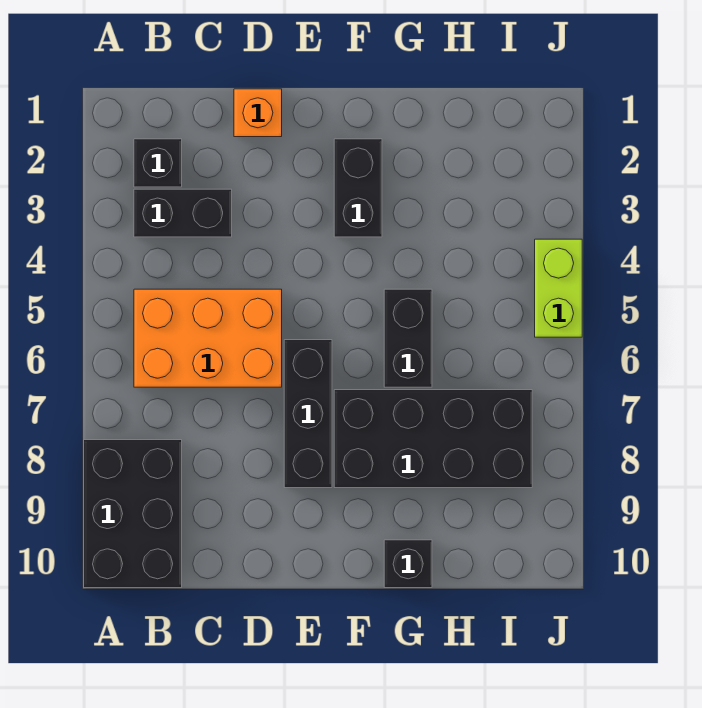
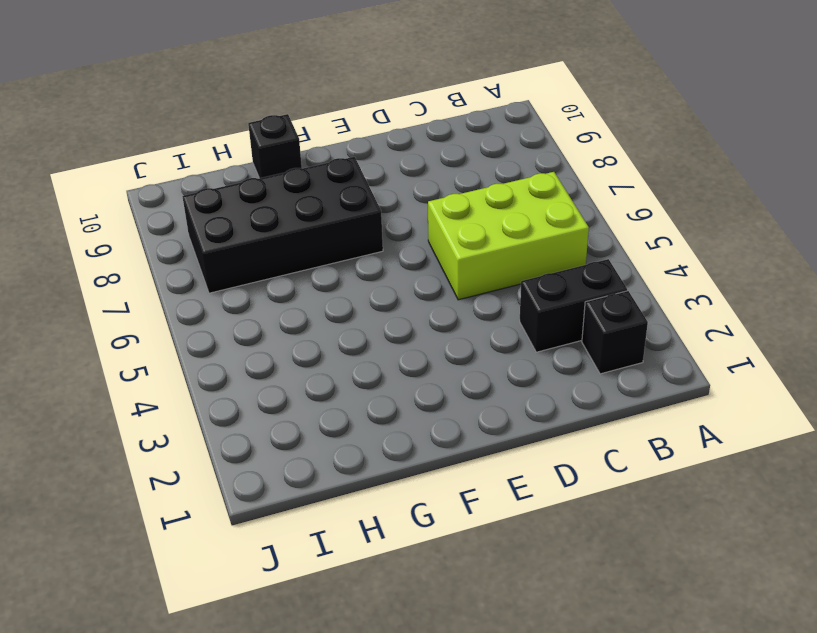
lime brick B5:D6 level 1 -> orange brick B5:D6 level 1
none -> black brick A8:B10 level 1
none -> orange brick D1 level 1

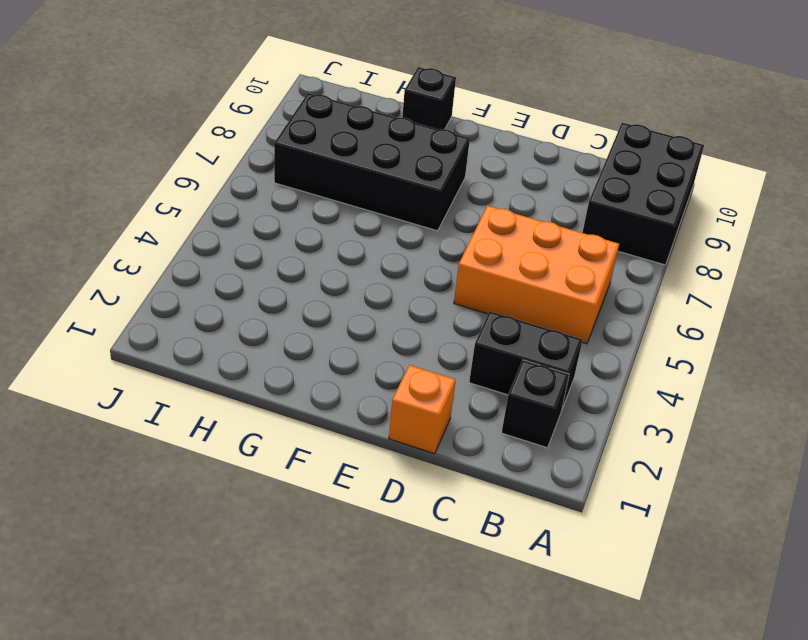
none -> black brick E6:E8 level 1
none -> black brick F2:F3 level 1

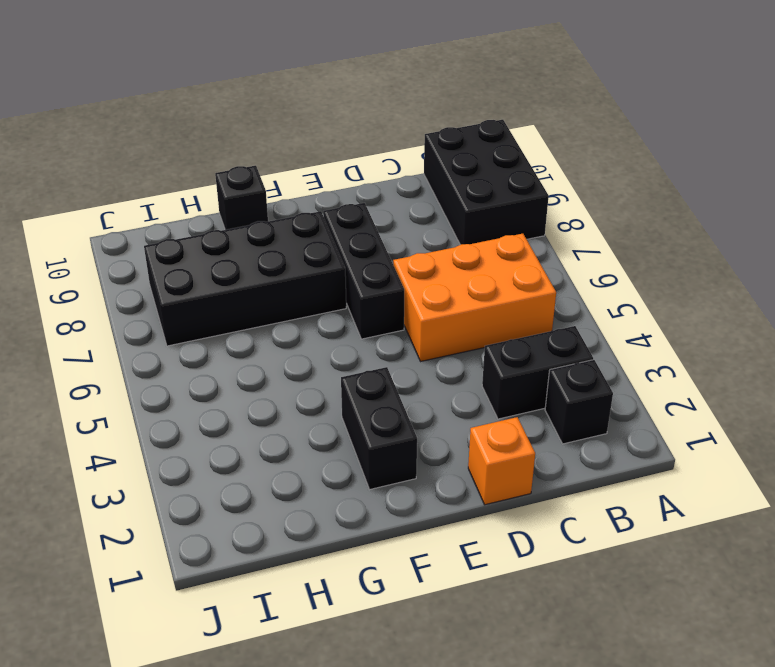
none -> black brick G5:G6 level 1
none -> lime brick J4:J5 level 1

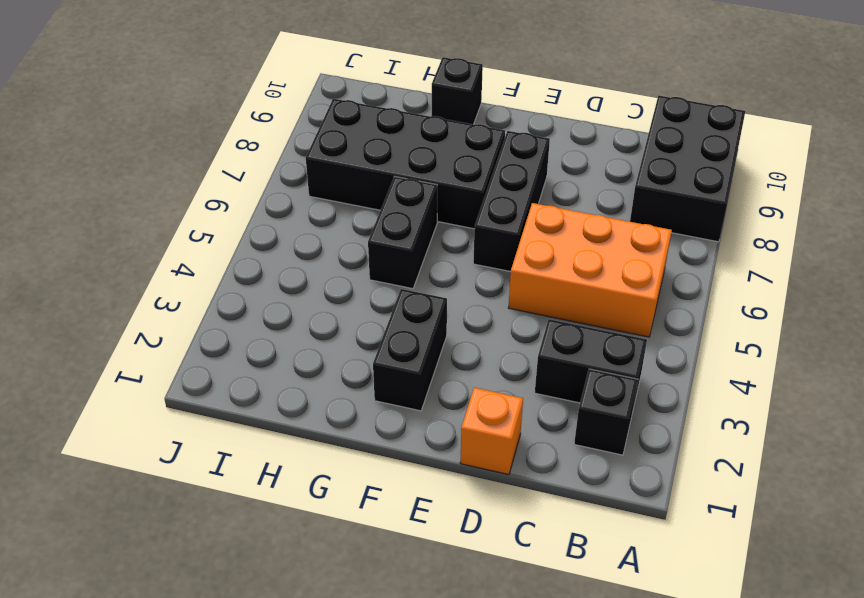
none -> lime brick J4:J5 level 1

